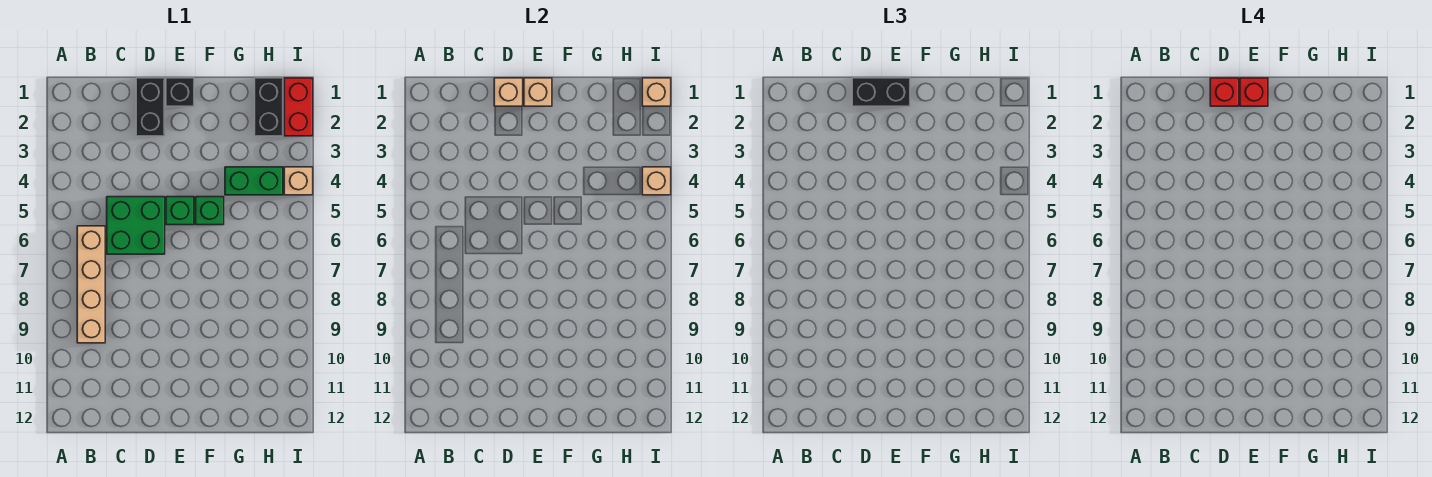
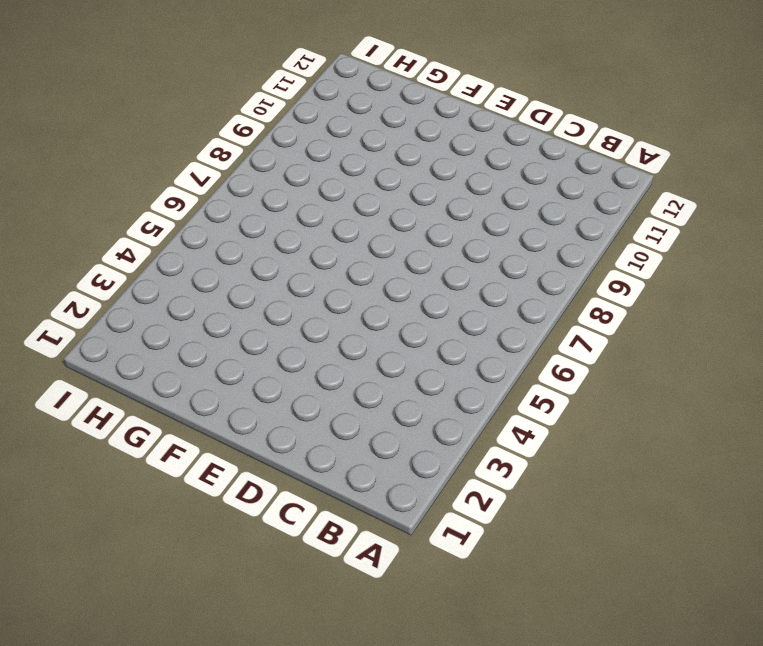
none -> tan brick B6:B9 level 1
none -> green brick C5:D6 level 1
none -> black brick D1:D2 level 1

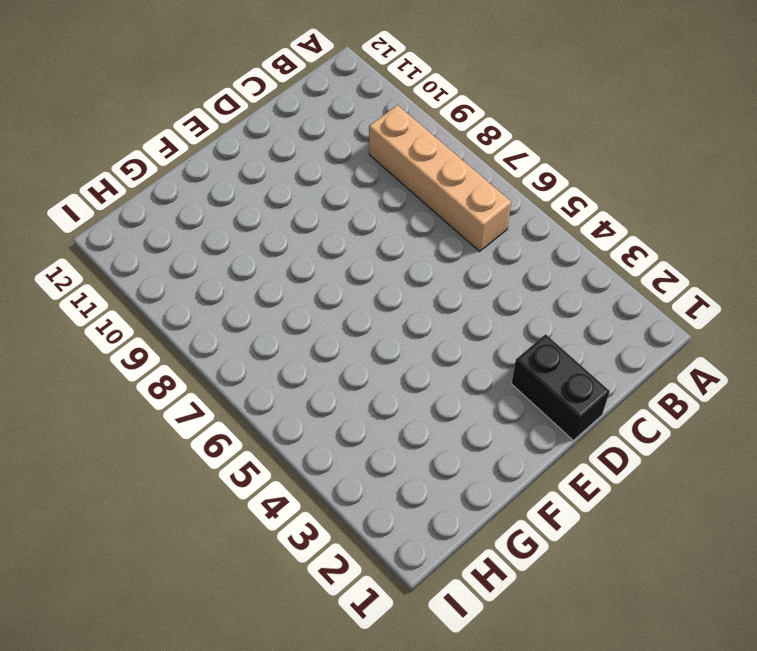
none -> green brick C5:D6 level 1
none -> black brick E1 level 1
none -> green brick E5 level 1

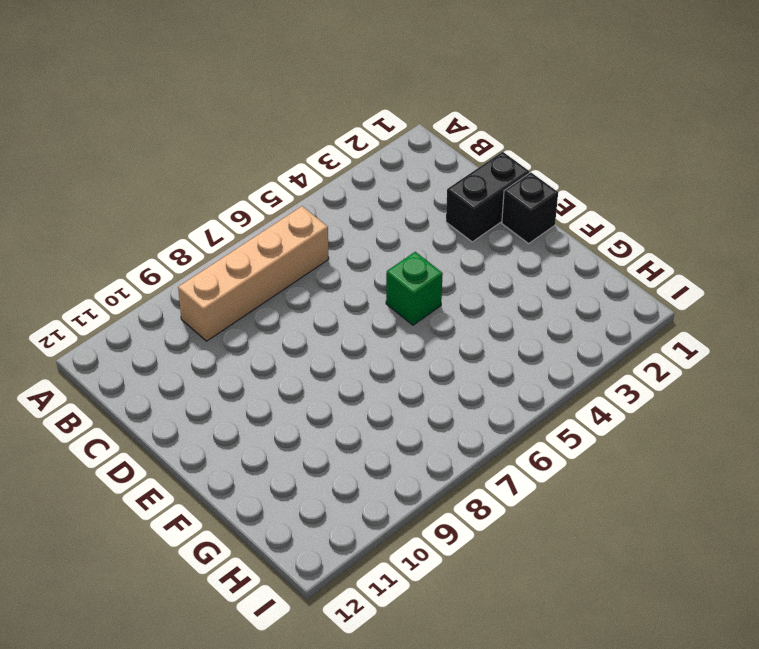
none -> green brick C5:D6 level 1
none -> green brick F5 level 1
none -> green brick G4:H4 level 1

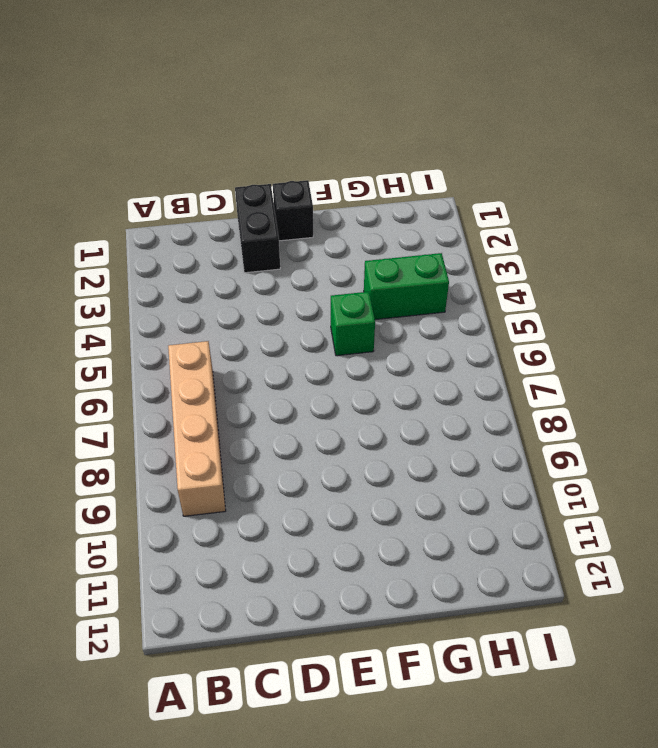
none -> green brick C5:D6 level 1
none -> green brick E5 level 1
none -> black brick H1:H2 level 1

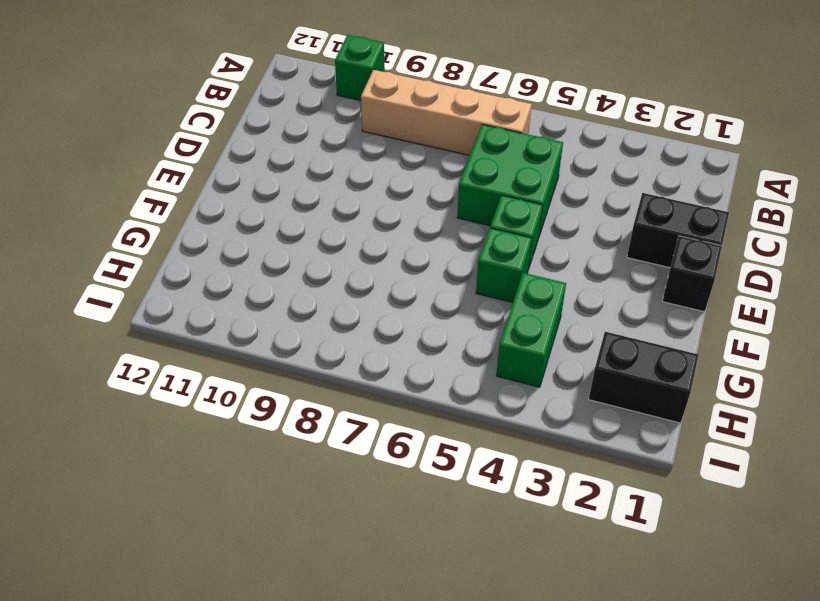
green brick A10 level 1 -> none
none -> red brick I1:I2 level 1
none -> tan brick I4 level 1
none -> tan brick D1 level 2

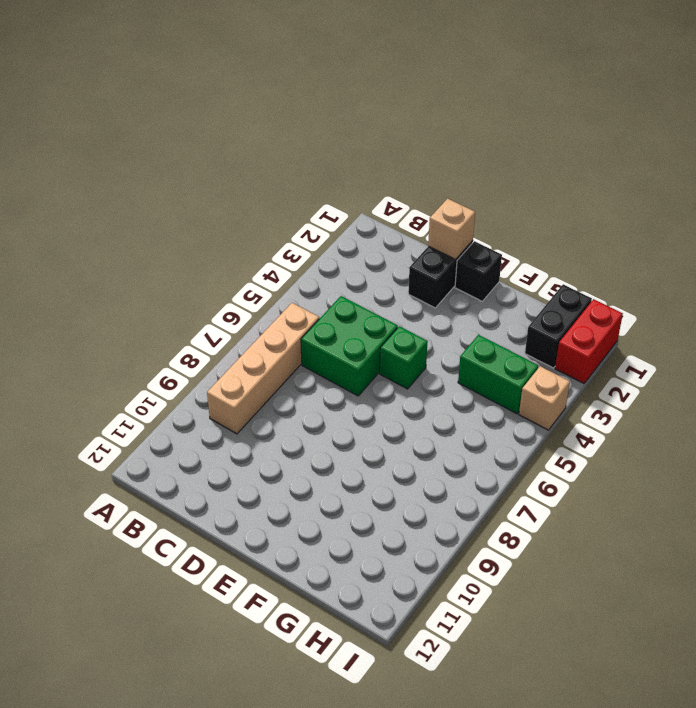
none -> green brick F5 level 1
none -> tan brick E1 level 2
none -> tan brick I1 level 2

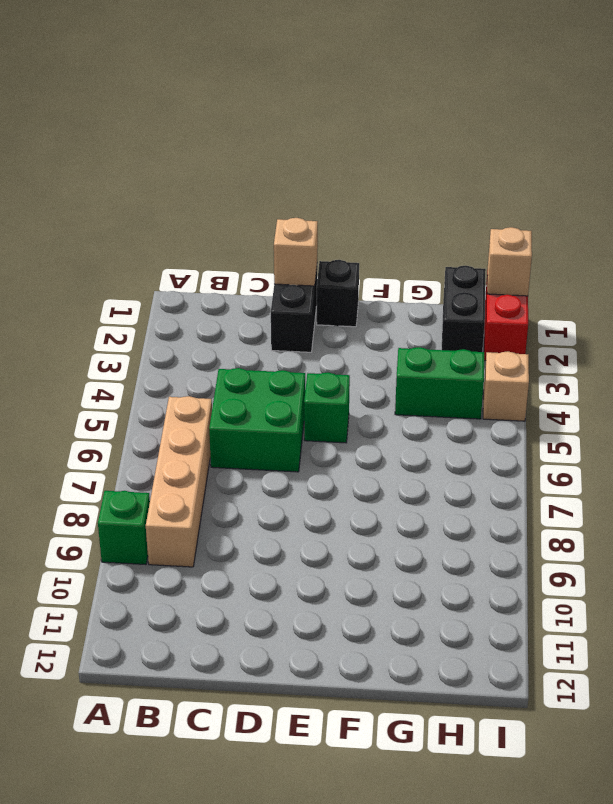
green brick A9 level 1 -> green brick F5 level 1
none -> tan brick E1 level 2
none -> tan brick I4 level 2
none -> black brick D1:E1 level 3

